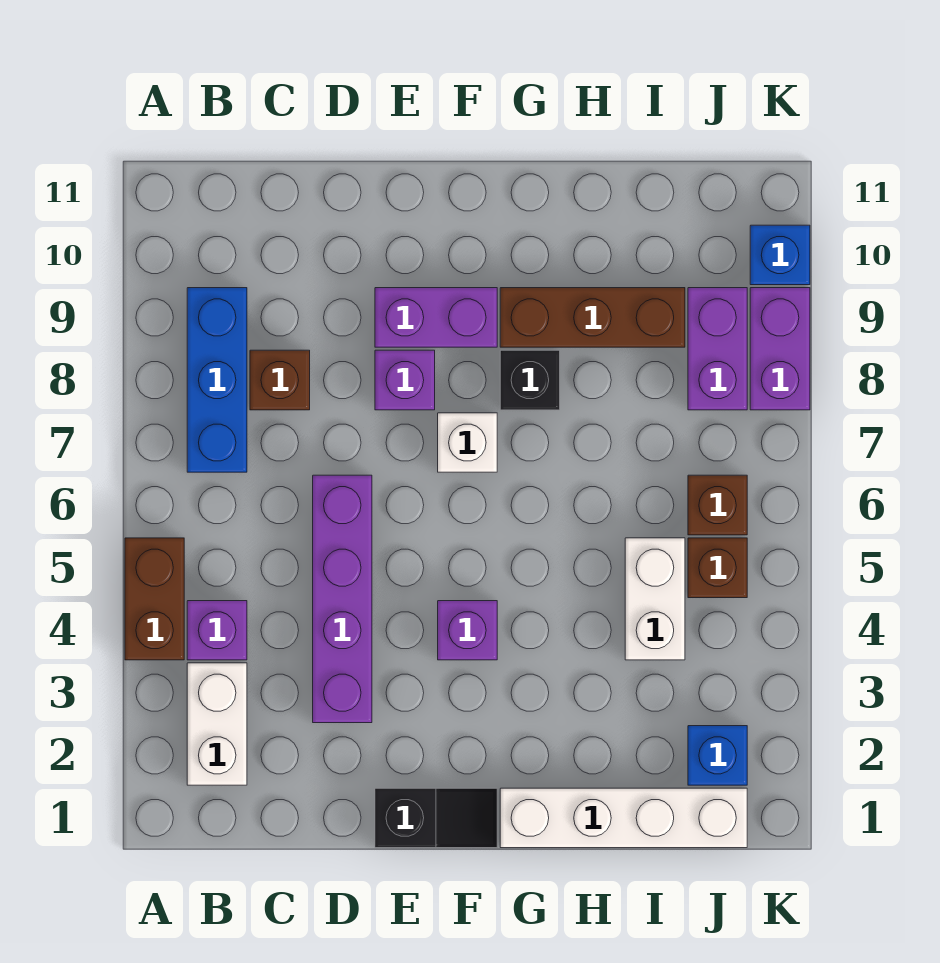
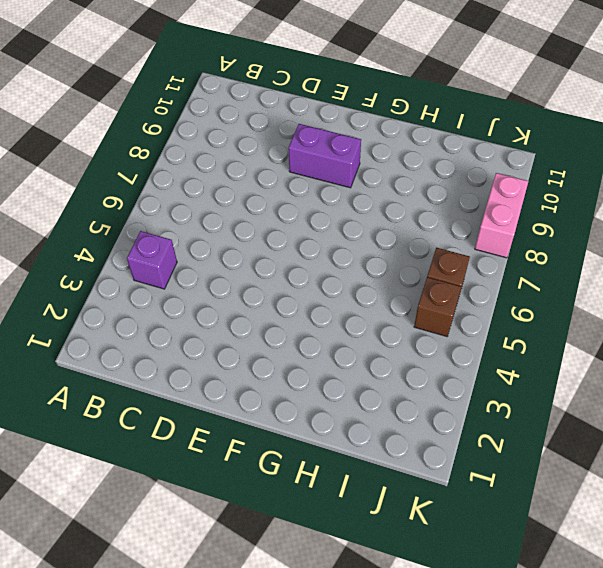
pink brick K8:K9 level 1 -> purple brick K8:K9 level 1
none -> brown brick A4:A5 level 1
none -> white brick B2:B3 level 1
none -> blue brick B7:B9 level 1

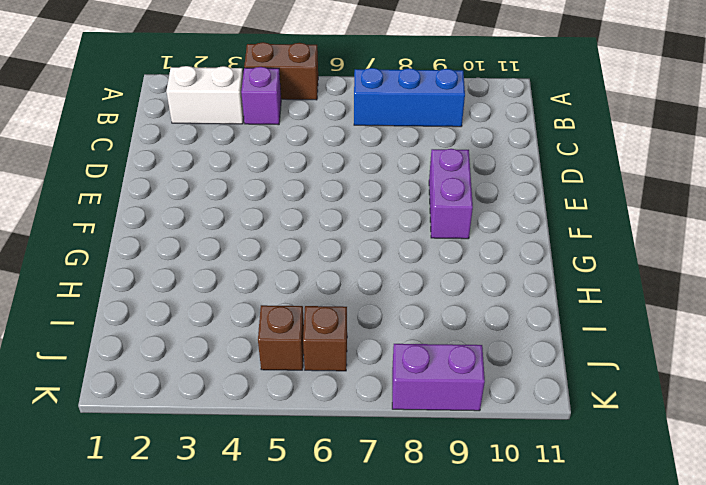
none -> brown brick C8 level 1
none -> purple brick D3:D6 level 1
none -> black slope E1:F1 level 1 top E

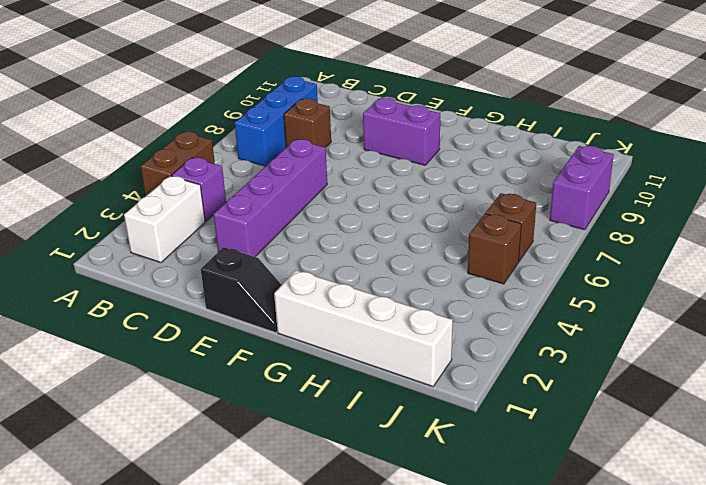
none -> purple brick E8 level 1
none -> purple brick F4 level 1
none -> white brick F7 level 1

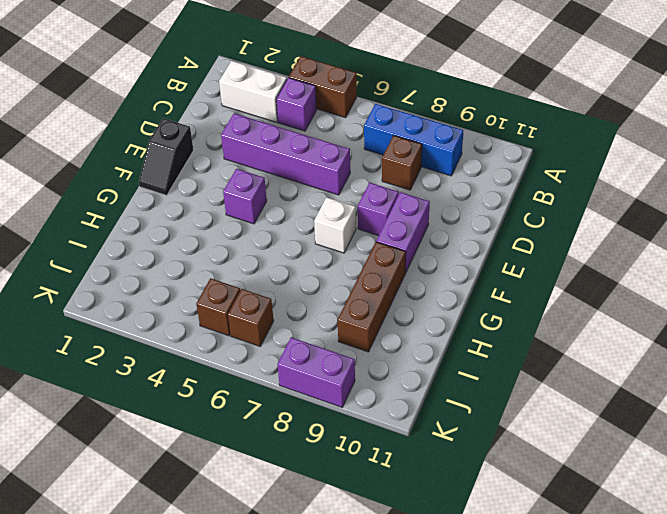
none -> white brick G1:J1 level 1
none -> black brick G8 level 1
none -> white brick I4:I5 level 1

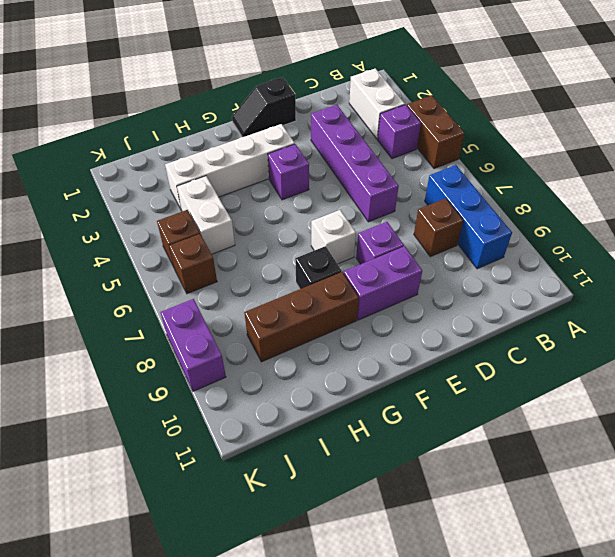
white brick F3:I3 level 1 -> white brick G1:J1 level 1
none -> blue brick J2 level 1
none -> purple brick J8:J9 level 1
none -> blue brick K10 level 1

